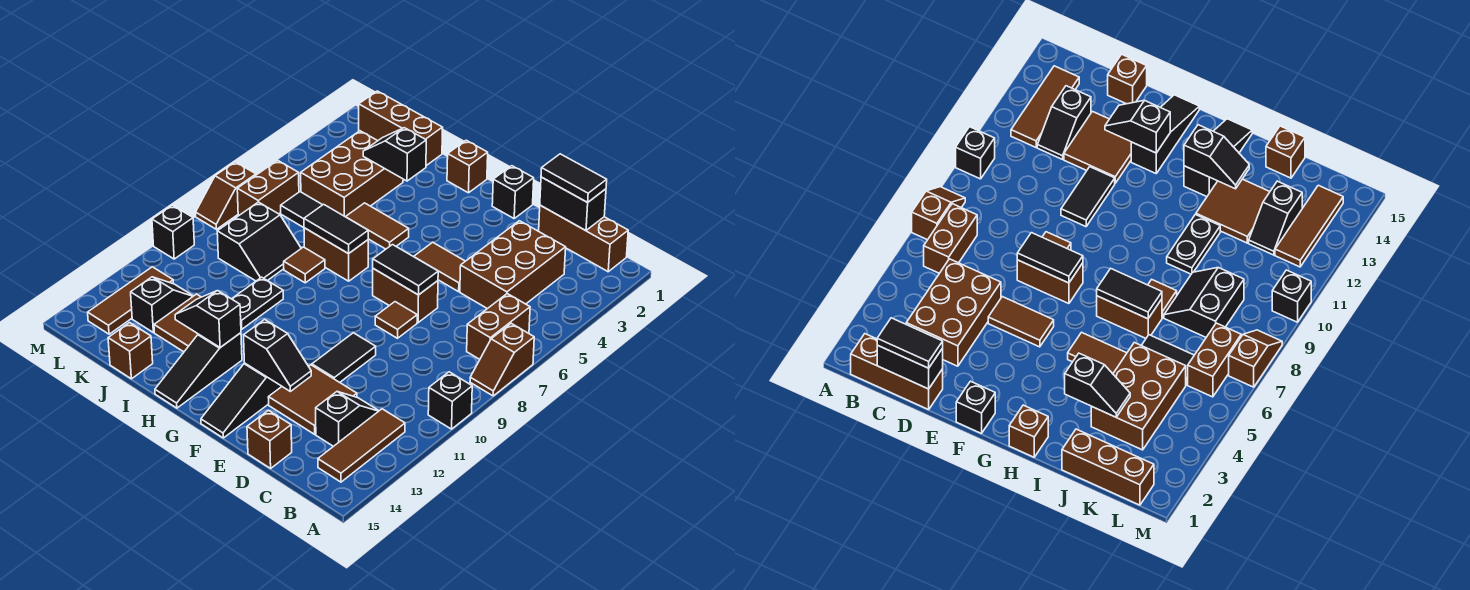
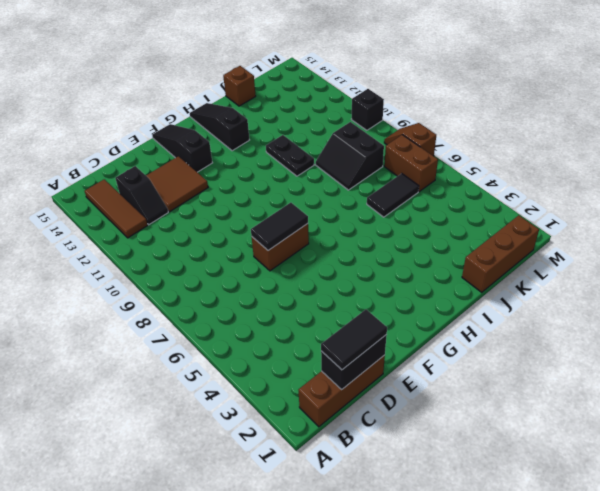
none -> brown slope A7:A8 level 1 top 7
none -> black brick A10 level 1
none -> brown brick B6:B7 level 1
none -> brown brick C3:D5 level 1

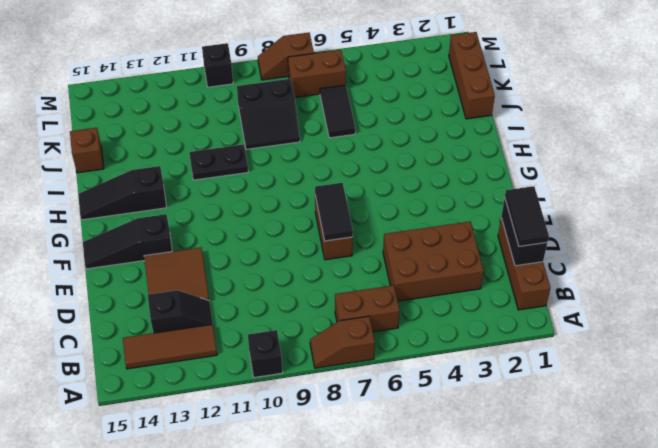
none -> brown brick D15 level 1
none -> brown tile E5:F5 level 1
none -> brown tile E8 level 1
none -> black tile E10:E11 level 1

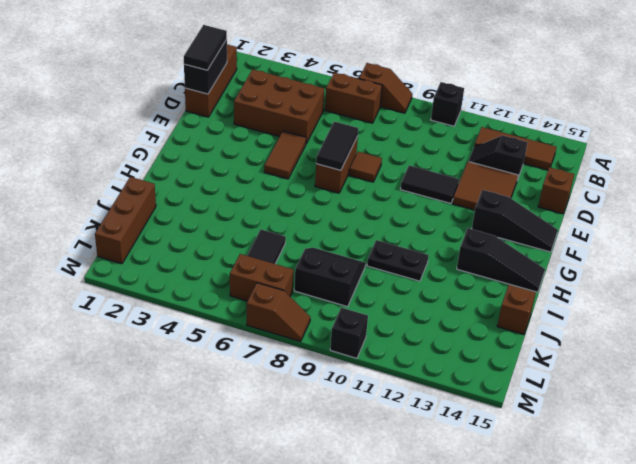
none -> black brick F1 level 1
none -> brown brick H1 level 1
none -> brown tile H5:I5 level 1
none -> brown brick H7:I7 level 1

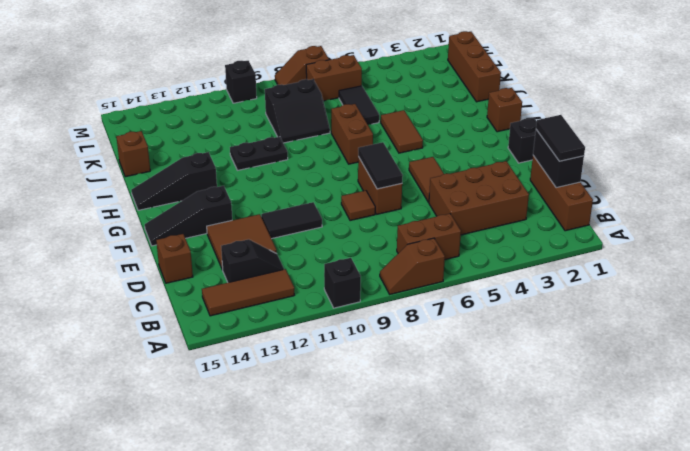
none -> brown tile I8 level 1
none -> brown tile I12:J13 level 1
none -> brown brick J3:K5 level 1
none -> black slope K12:K13 level 1 top 13

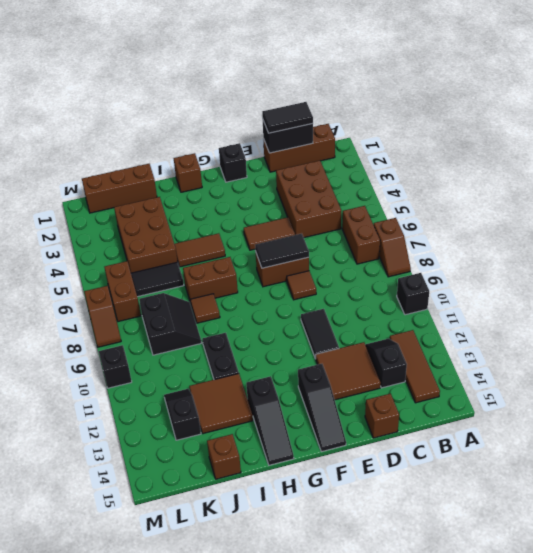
none -> brown tile L12:L14 level 1
none -> black slope E13:F13 level 2 top F
none -> black tile H7:I7 level 2
none -> black slope H13:I13 level 2 top H

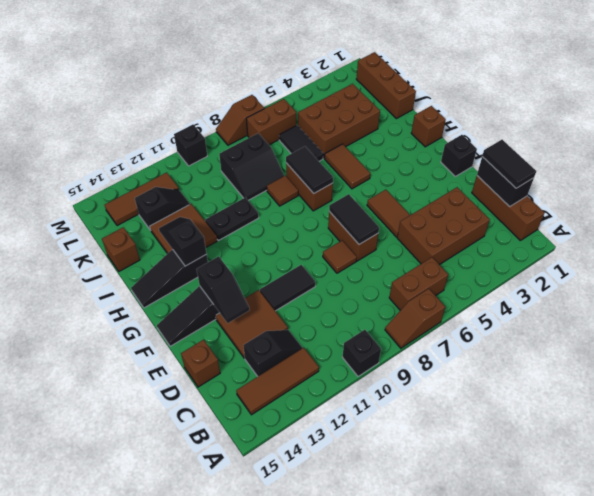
none -> black slope I3:J3 level 2 top I

